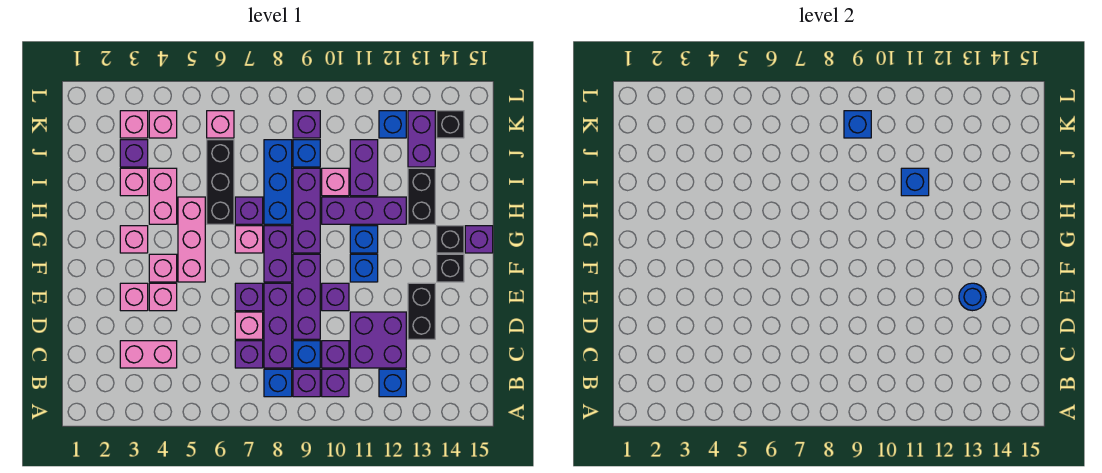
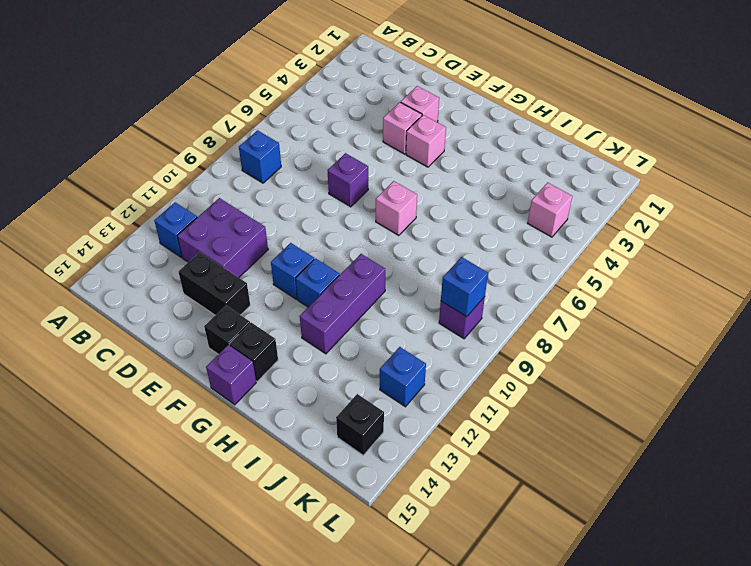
none -> purple brick B9 level 1
none -> purple brick B10 level 1
none -> pink brick C3:C4 level 1
none -> purple brick C7 level 1

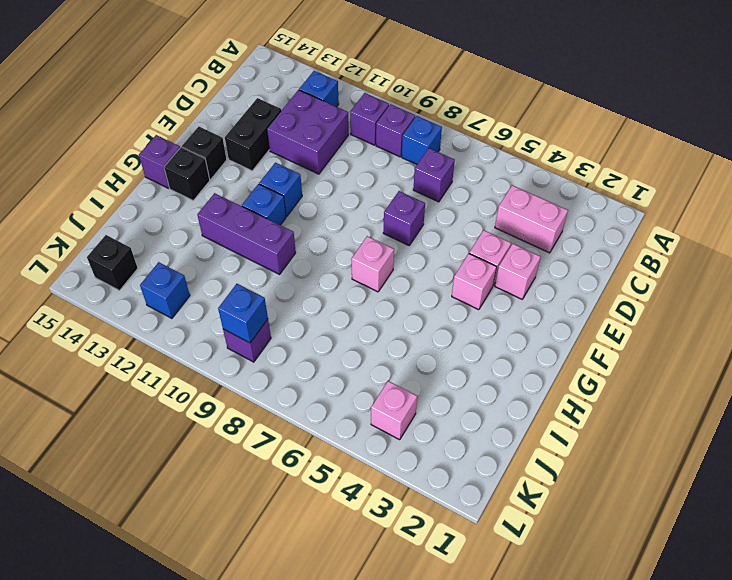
none -> purple brick C8:E8 level 1
none -> blue brick C9 level 1
none -> purple brick C10 level 1
none -> pink brick D7 level 1

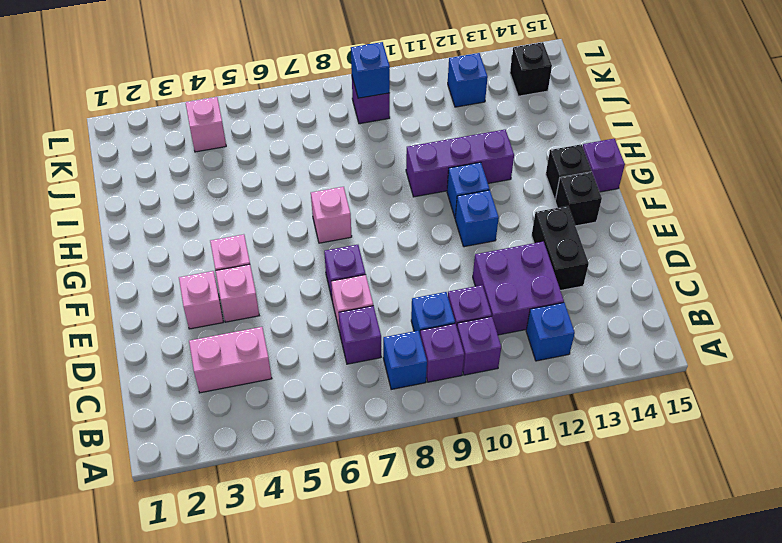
none -> purple brick C8:E8 level 1
none -> purple brick D9:F9 level 1
none -> purple brick E10 level 1
none -> pink brick F5:H5 level 1

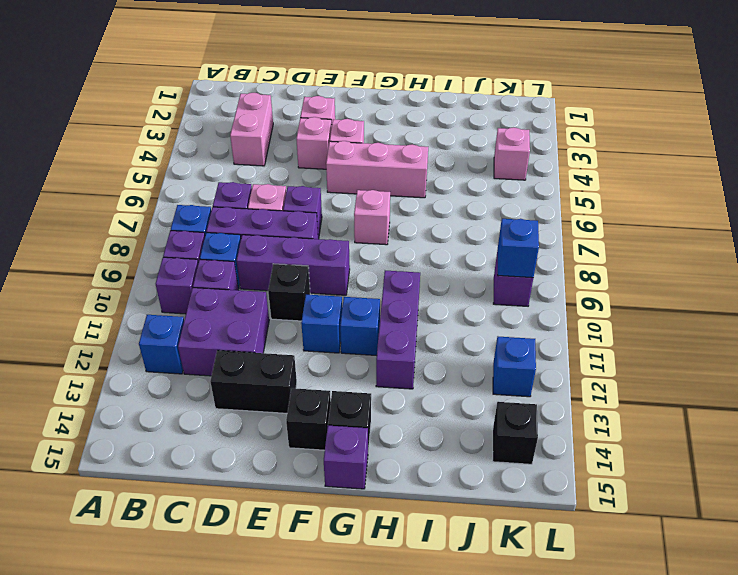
black brick E10 level 1 -> purple brick E10 level 1
none -> purple brick F8:G8 level 1
none -> pink brick G3 level 1
none -> purple brick G9:I9 level 1
none -> pink brick H4:I4 level 1

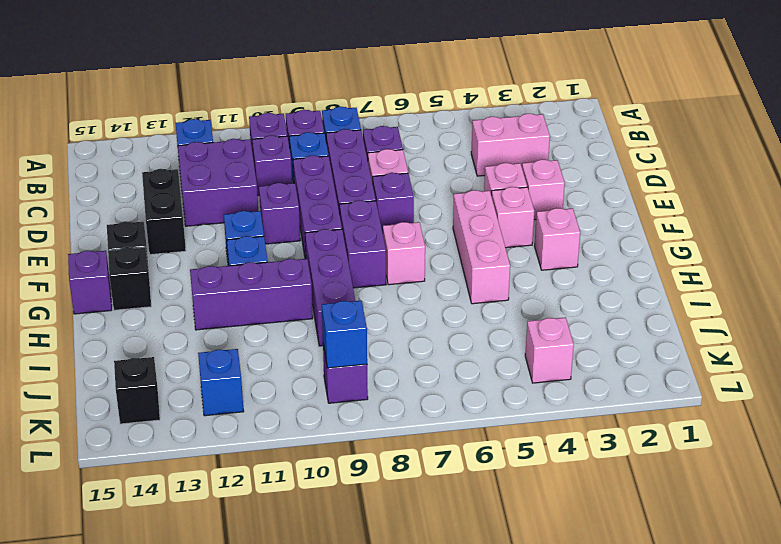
none -> pink brick H4:I4 level 1
none -> black brick H6:J6 level 1
none -> purple brick H7 level 1
none -> blue brick H8:J8 level 1

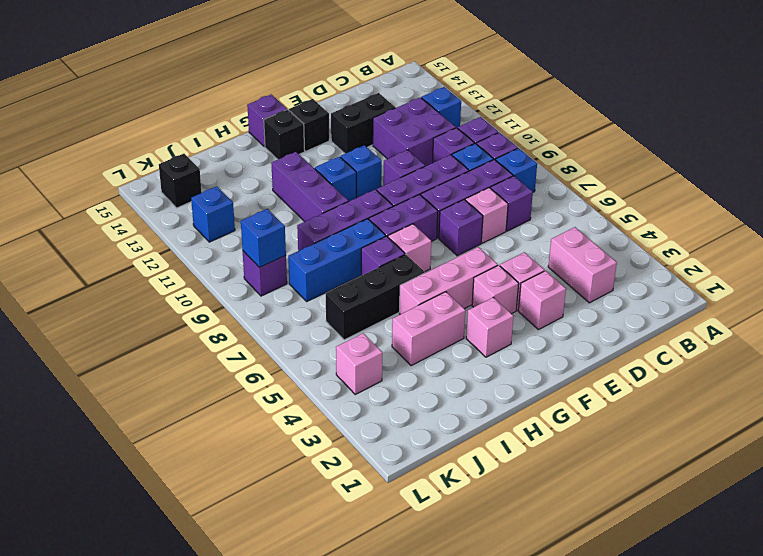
none -> black brick H13:I13 level 1
none -> pink brick I3 level 1
none -> pink brick I10 level 1
none -> purple brick I11:J11 level 1

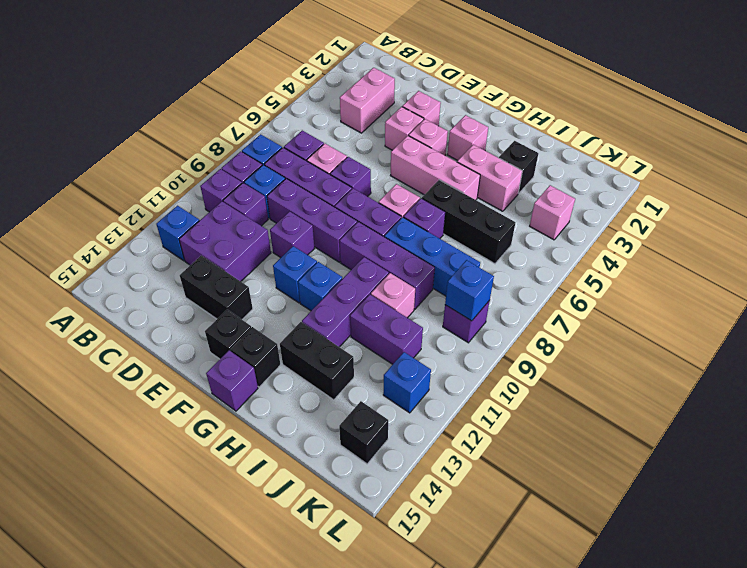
black brick I3 level 1 -> pink brick I3 level 1
none -> purple brick J3 level 1
none -> blue brick J9 level 1
none -> purple brick J13:K13 level 1
none -> pink brick K3 level 1

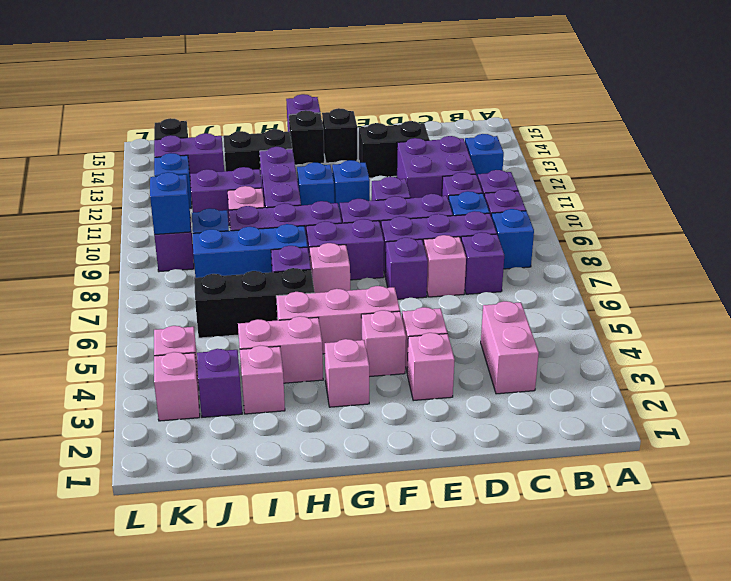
none -> pink brick K6 level 1
none -> blue round brick E13 level 2
none -> blue brick I11 level 2

